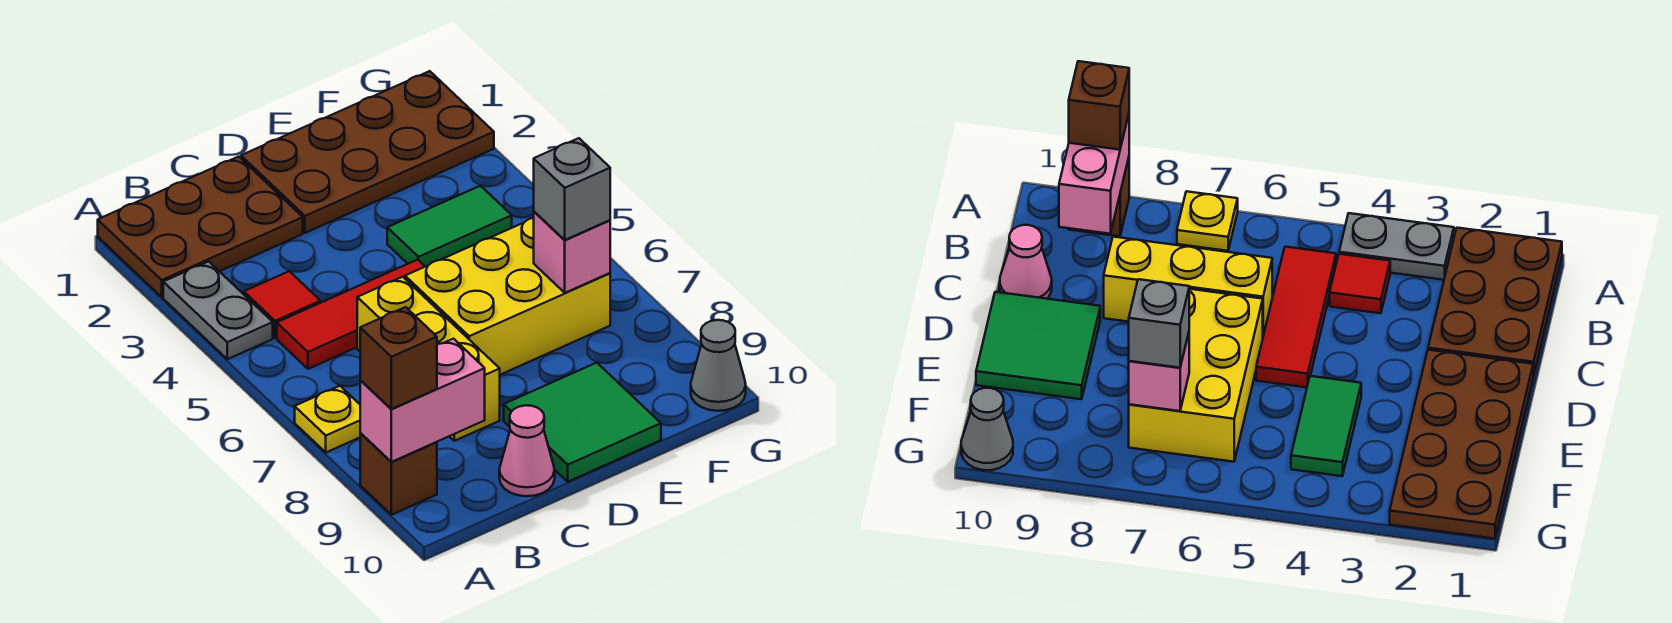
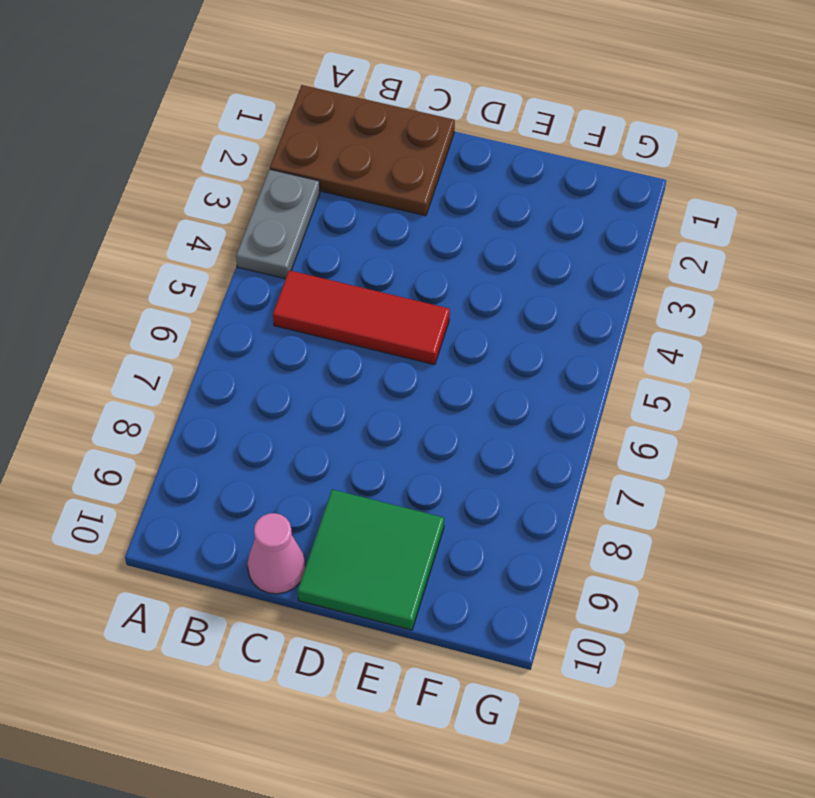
none -> yellow plate A7 level 1
none -> brown brick A9 level 1
none -> red tile B4 level 1

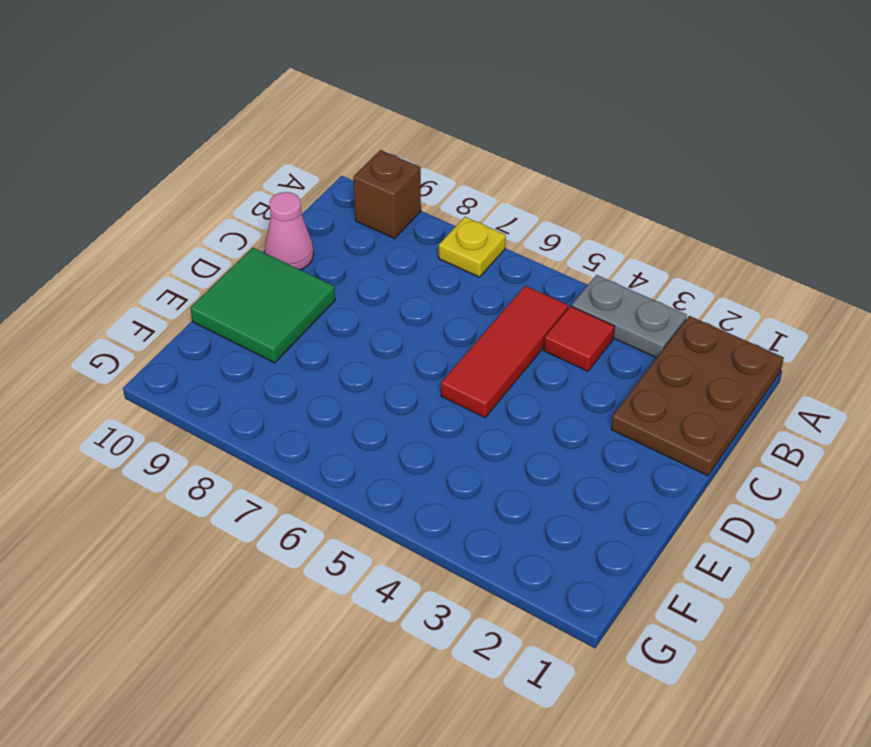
none -> yellow brick C6:C8 level 1
none -> brown plate D1:G2 level 1
none -> yellow brick D6:F7 level 1

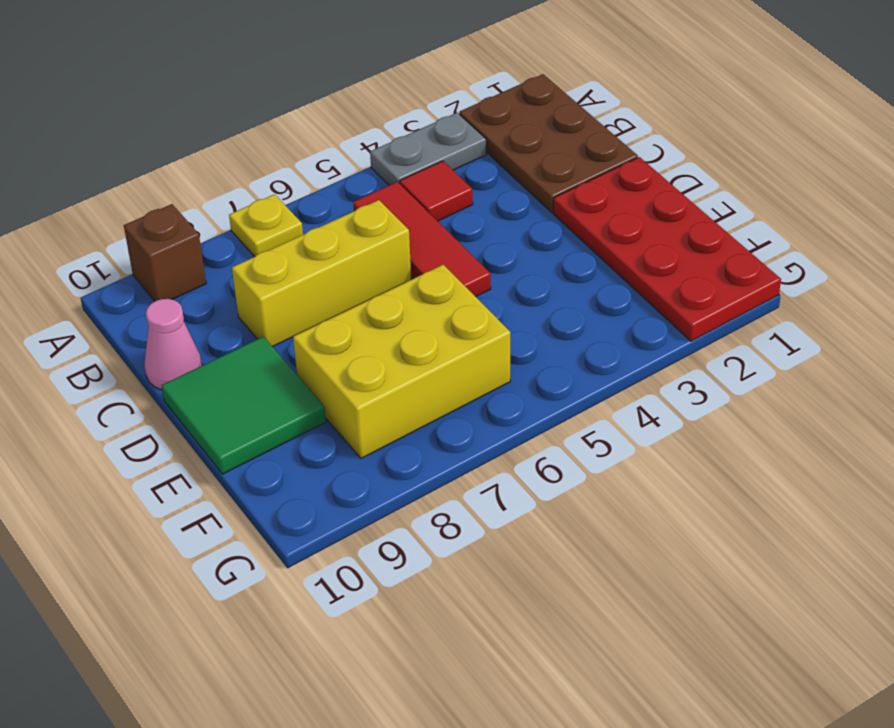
red plate D1:G2 level 1 -> brown plate D1:G2 level 1
yellow brick E6:F8 level 1 -> yellow brick D6:F7 level 1
none -> green tile E4:F4 level 1
none -> grey cone G10 level 1
none -> pink brick A9:B9 level 2

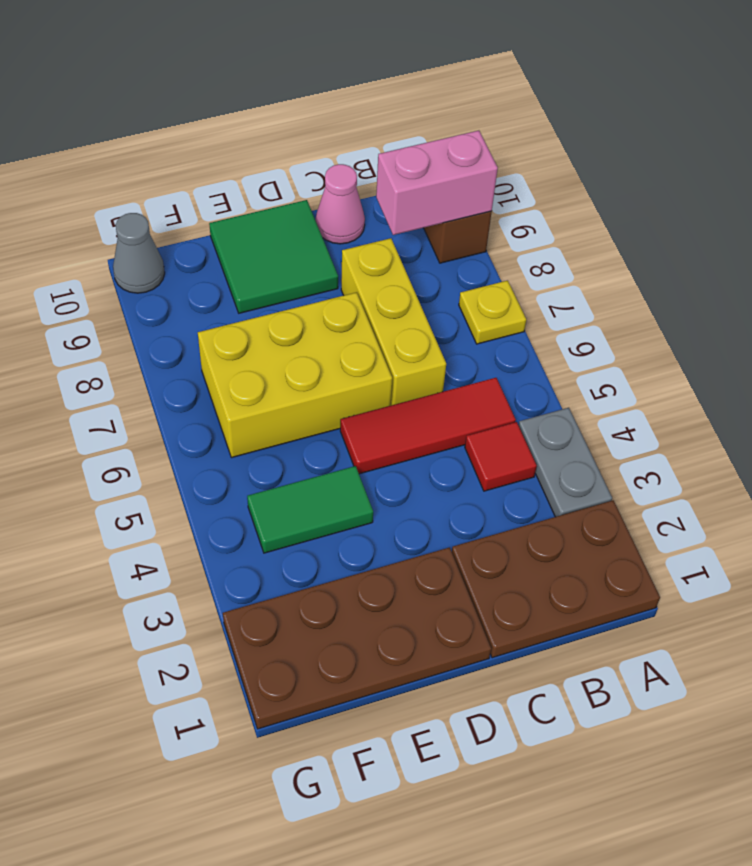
none -> pink brick F7 level 2
none -> brown brick A9 level 3
none -> grey brick F7 level 3

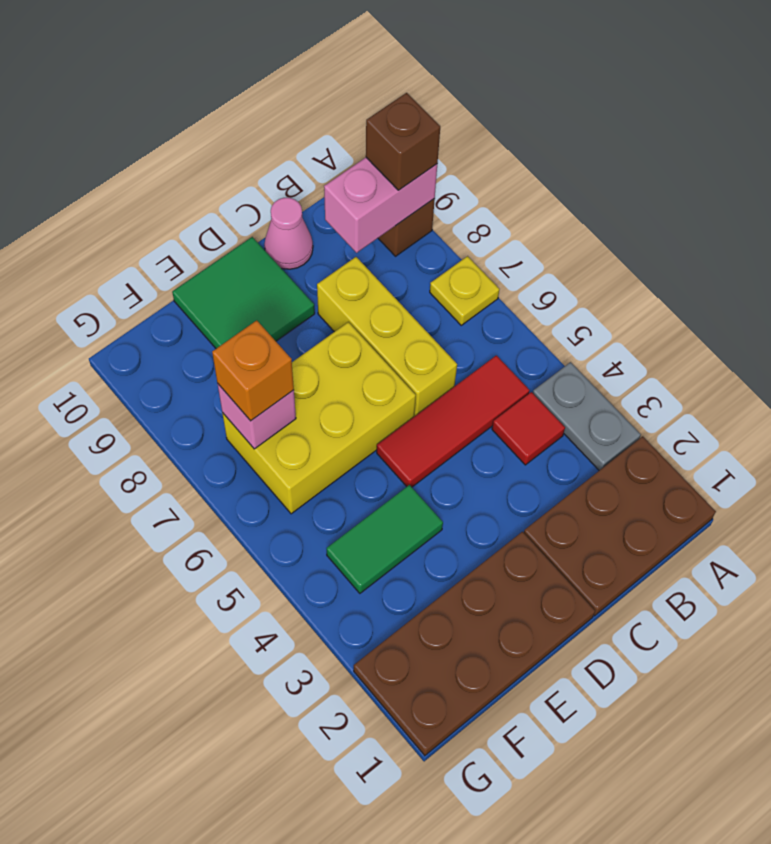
orange brick F7 level 3 -> grey brick F7 level 3
none -> grey cone G10 level 1

